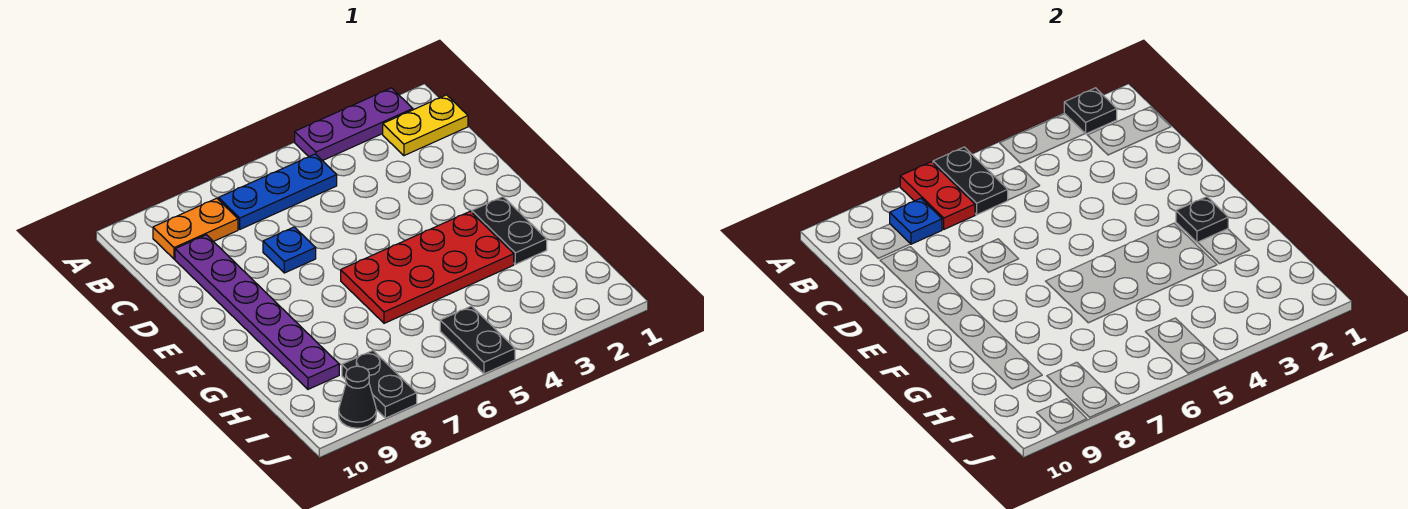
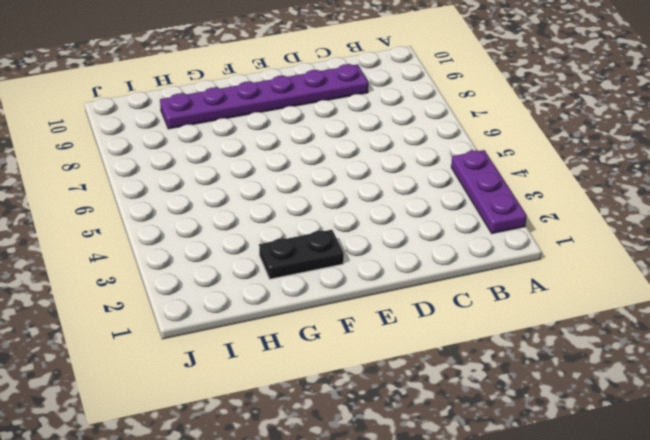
none -> yellow plate B1:B2 level 1
none -> blue plate B5:B7 level 1
none -> orange plate B8:B9 level 1

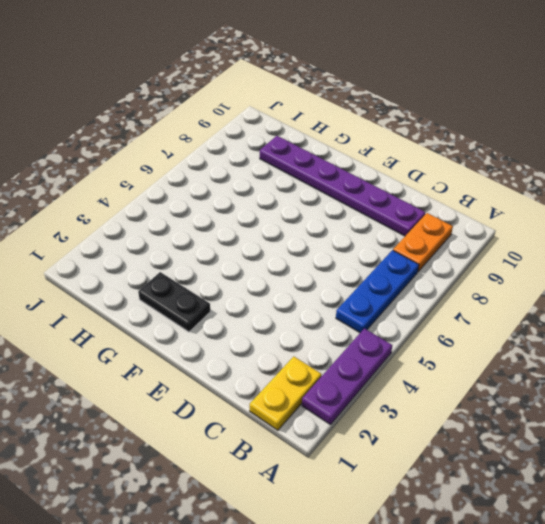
none -> blue plate D7 level 1
none -> red plate F3:G6 level 1
none -> black plate I5:J5 level 1

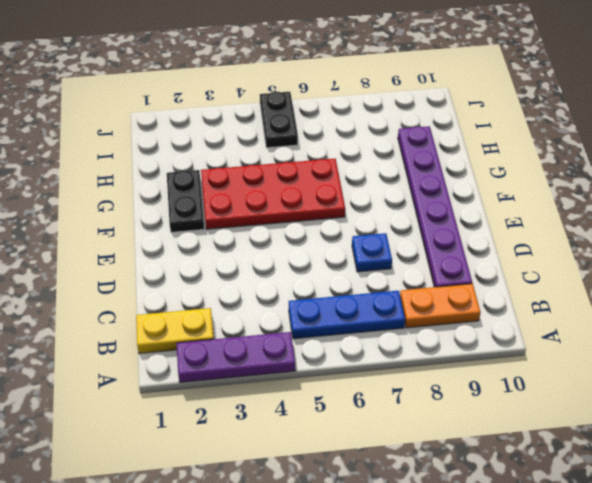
none -> black plate I8:J8 level 1
none -> black cone J9 level 1
none -> black plate A2 level 2

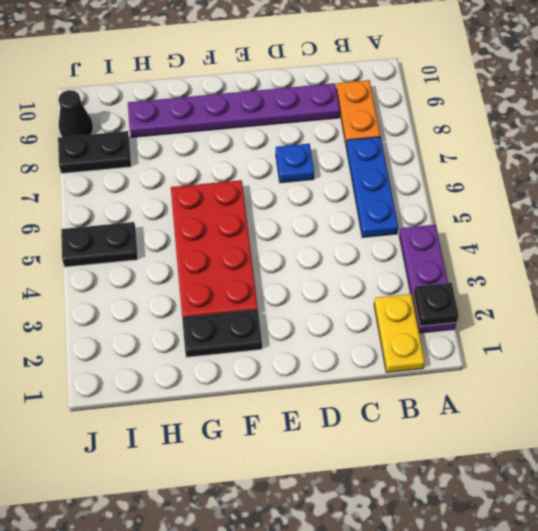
none -> black plate A6:B6 level 2
none -> red plate A7:B7 level 2
none -> blue plate B8 level 2

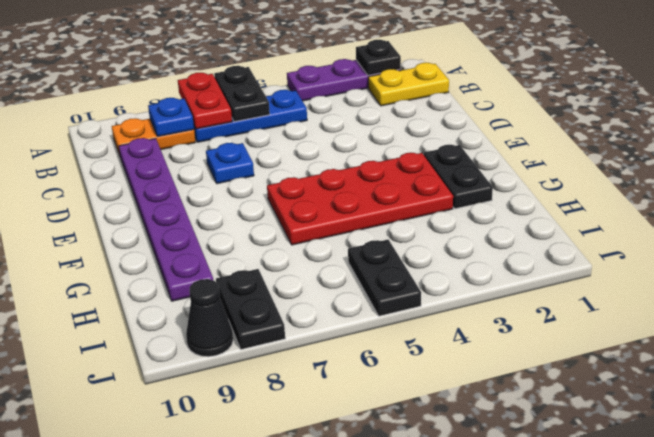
none -> black plate F2 level 2

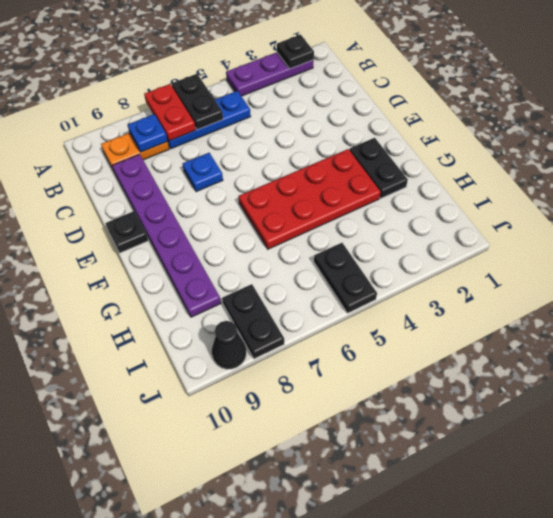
black plate E10 level 1 -> black plate F2 level 2
none -> yellow plate B1:B2 level 1

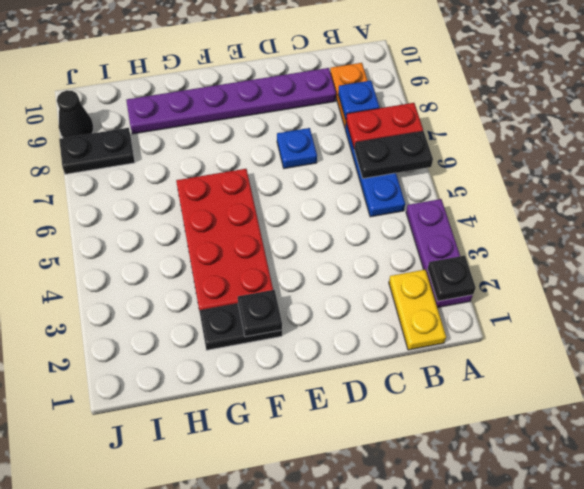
none -> black plate I5:J5 level 1

